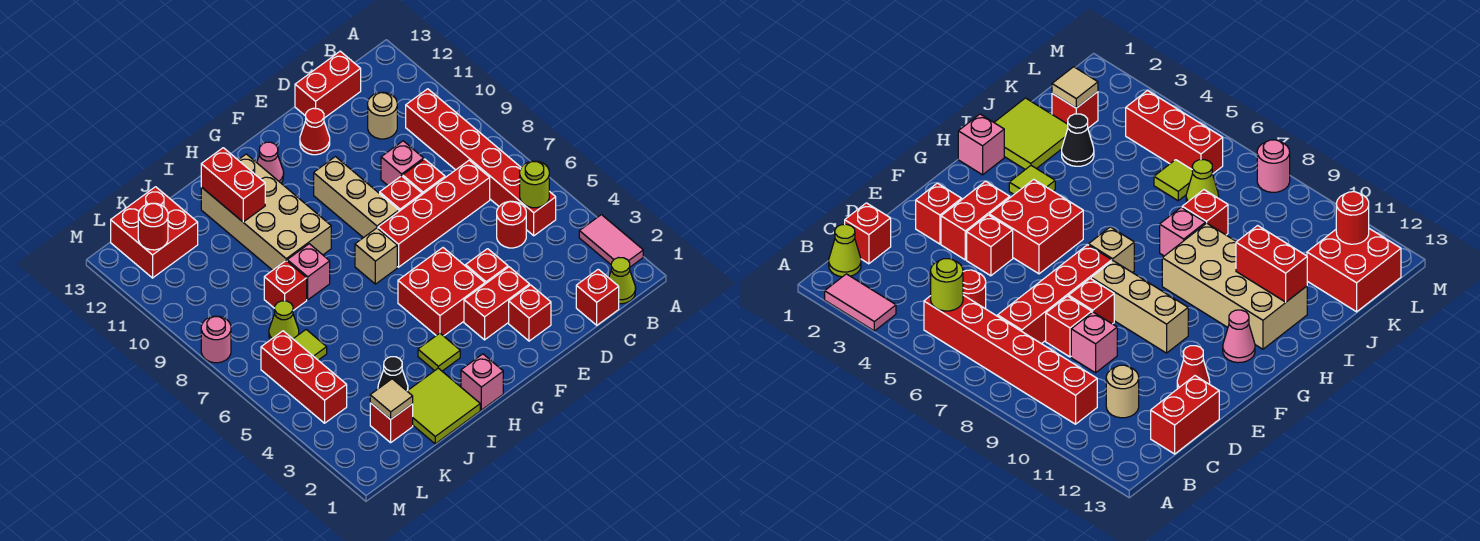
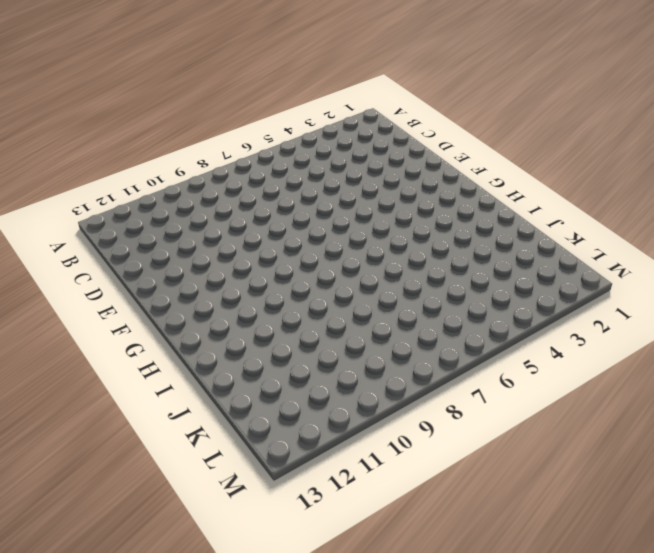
none -> pink tile A2:A3 level 1
none -> lime cone B1 level 1
none -> red brick B5:B10 level 1
none -> red brick C1 level 1

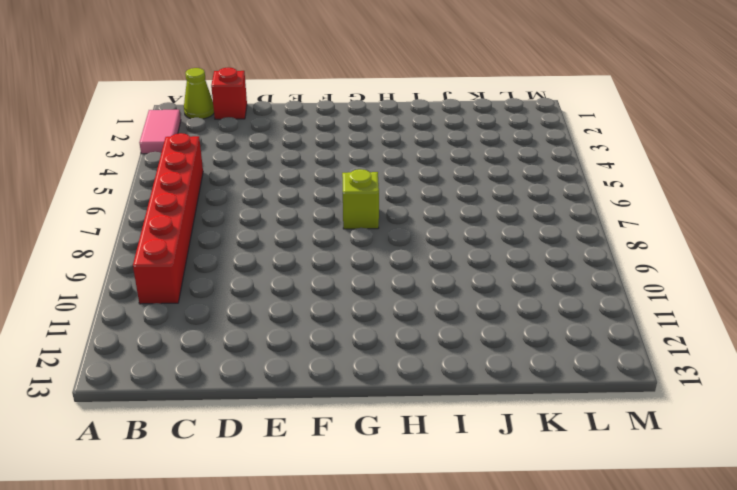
lime brick G7 level 1 -> tan brick G7 level 1
none -> red round brick C5 level 1
none -> red brick C7:F7 level 1
none -> tan round brick C11 level 1
none -> red brick C13:D13 level 1

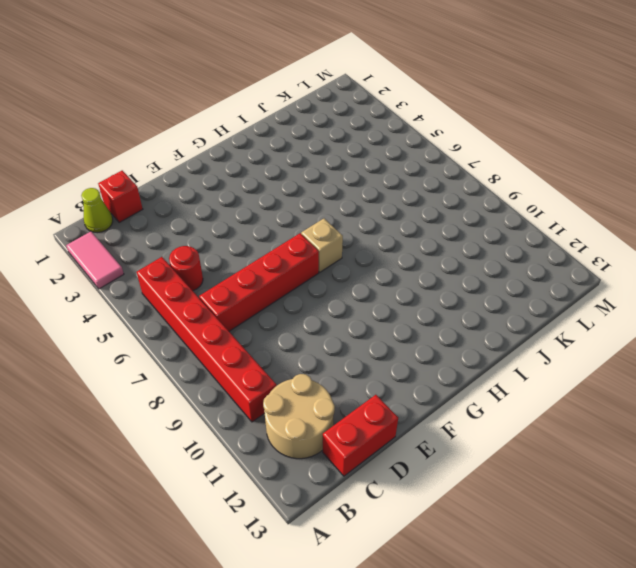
tan round brick B11:C12 level 1 -> tan round brick C11 level 1
none -> red brick D8 level 1
none -> pink brick D9 level 1
none -> red brick E2 level 1
none -> red brick E3:F3 level 1

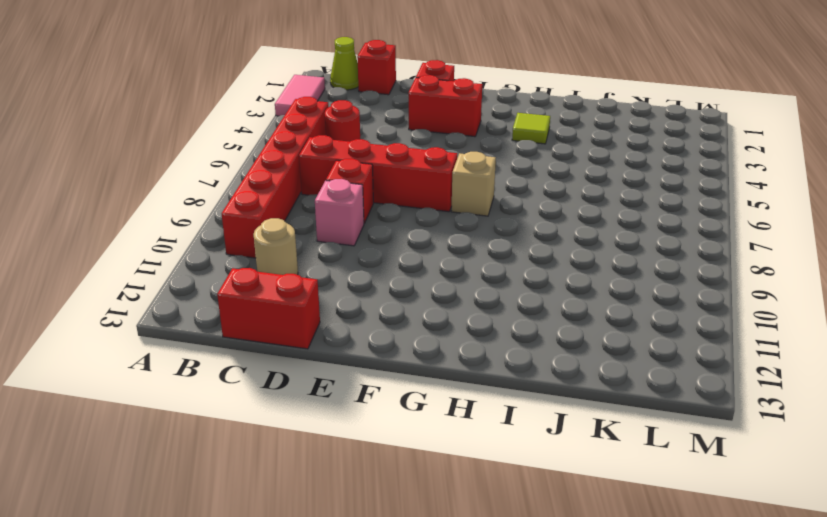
none -> red brick E4 level 1
none -> red brick E8 level 1
none -> red cone E12 level 1
none -> red brick F4:G5 level 1

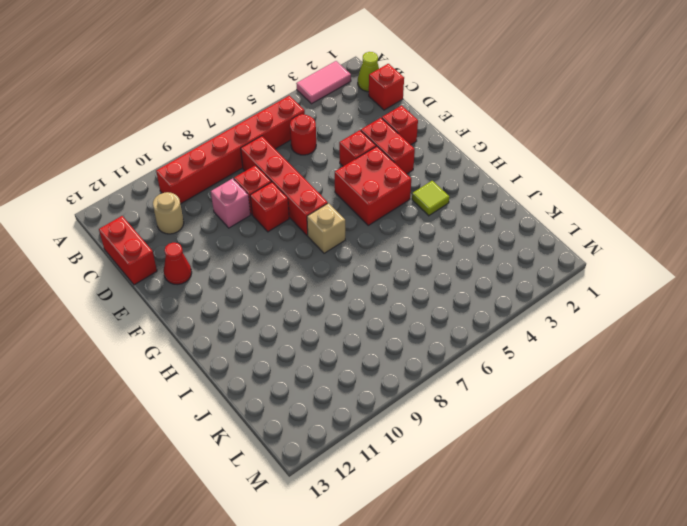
none -> tan brick F8:F10 level 1
none -> pink cone G12 level 1
none -> pink brick H1 level 1
none -> tan brick H9:I12 level 1

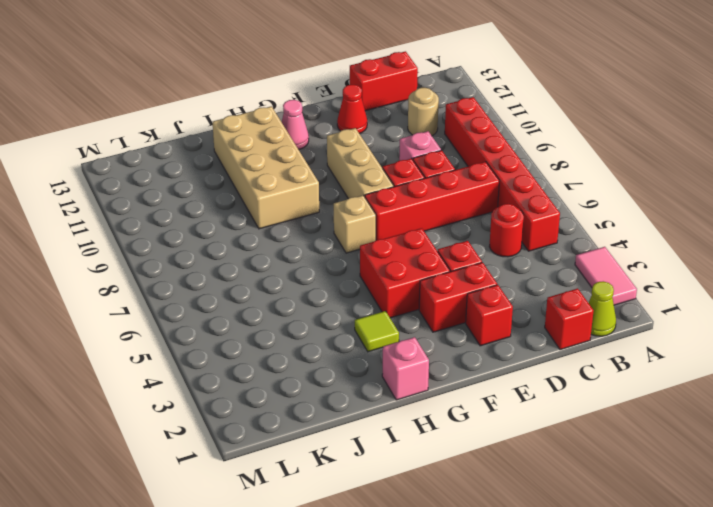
none -> lime tile I1:J2 level 1
none -> pink brick I8 level 1
none -> black cone J3 level 1
none -> red brick J8 level 1

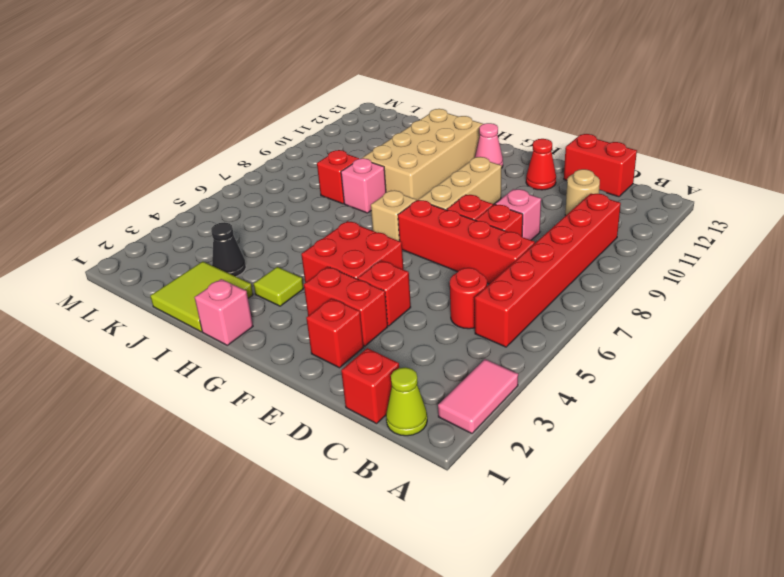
none -> red brick K2 level 1
none -> lime tile K6 level 1
none -> lime cone K7 level 1
none -> red brick K12:L13 level 1

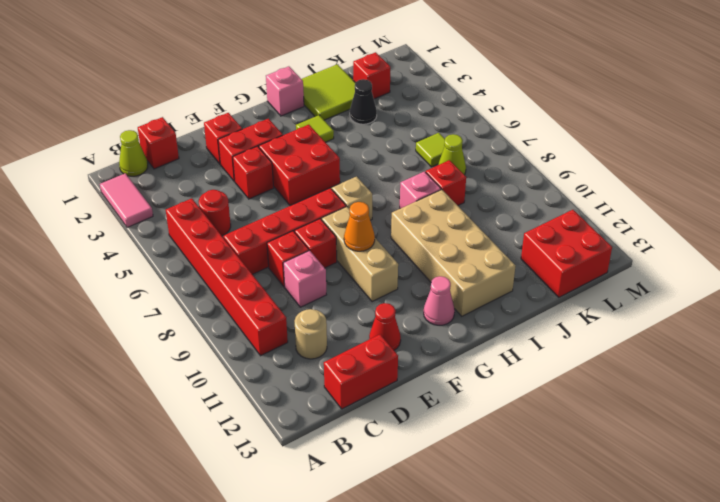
orange cone F9 level 2 -> none
none -> red brick L4:L6 level 1
none -> pink round brick M8 level 1
none -> lime round brick B5 level 2
none -> red brick I11:I12 level 2

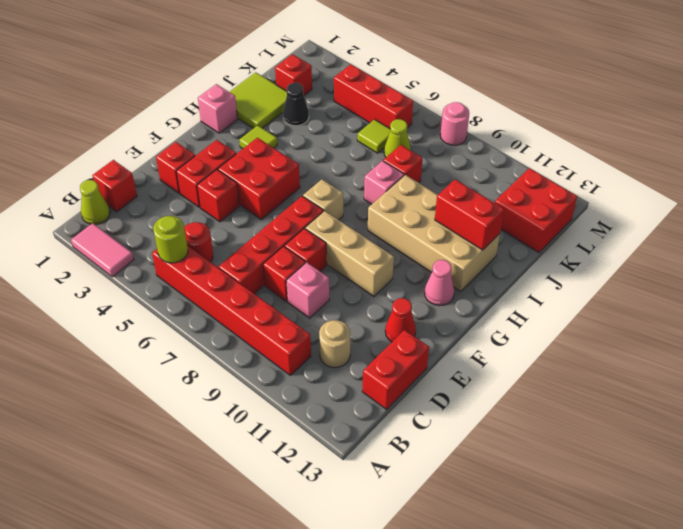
none -> tan tile K2 level 2
none -> red round brick L12 level 2

